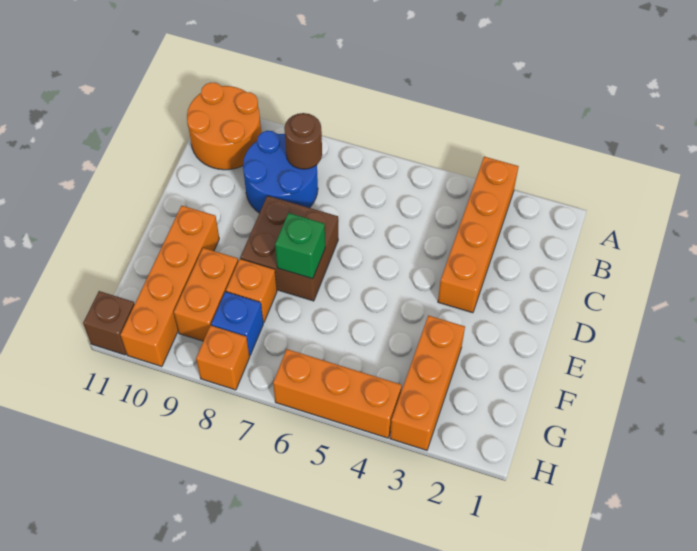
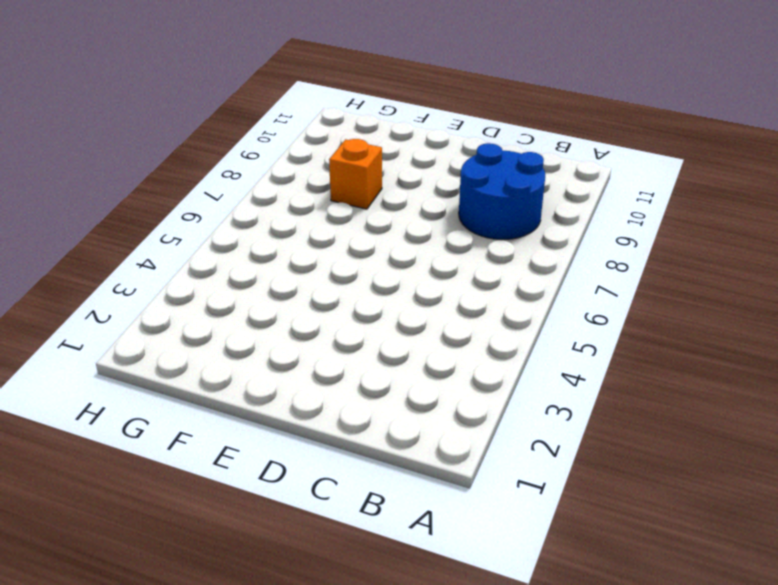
none -> orange brick A3:D3 level 1
none -> orange round brick A10:B11 level 1
none -> brown brick D7:E8 level 1

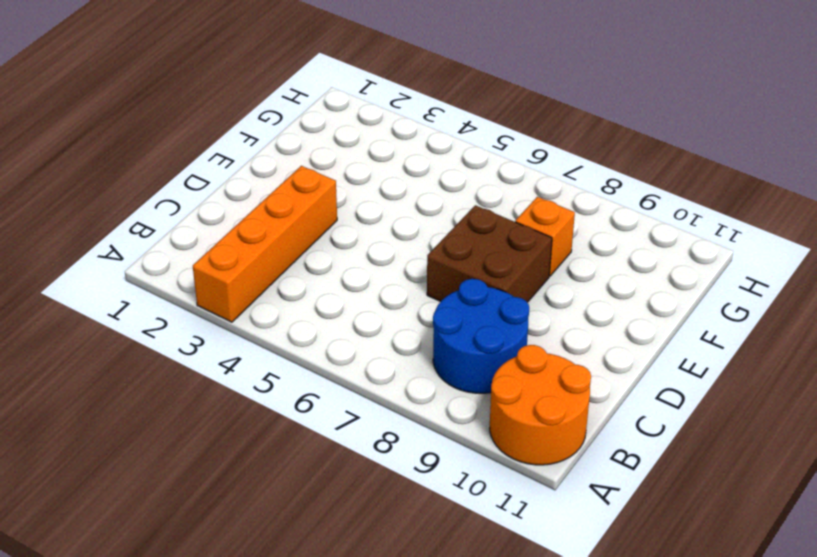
none -> orange brick E10:H10 level 1
none -> orange brick F3:H3 level 1
none -> orange brick F9:G9 level 1

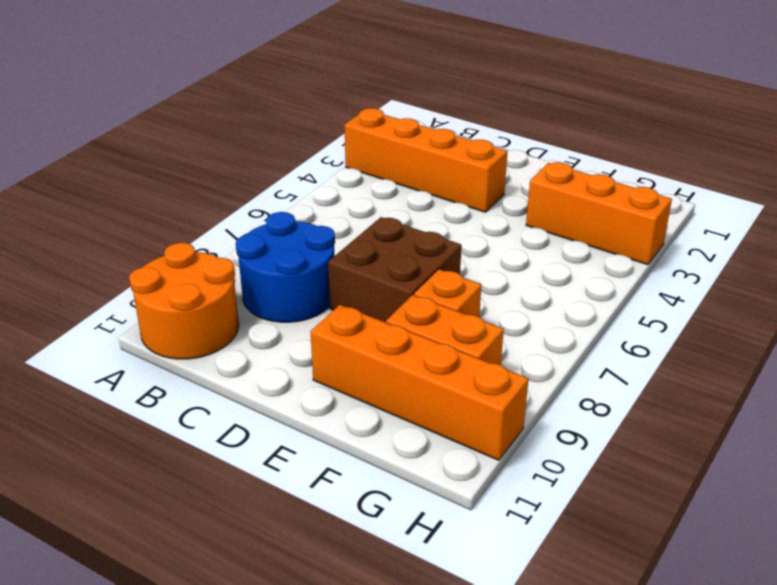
none -> blue brick G8 level 1
none -> orange brick H4:H6 level 1
none -> orange brick H8 level 1

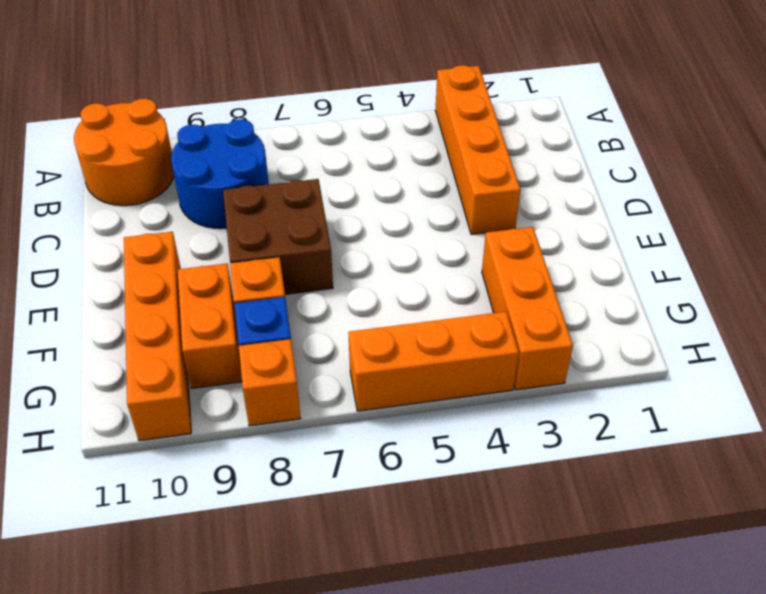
none -> brown brick H11 level 1
none -> brown round brick B8 level 2
none -> green brick E7 level 2

